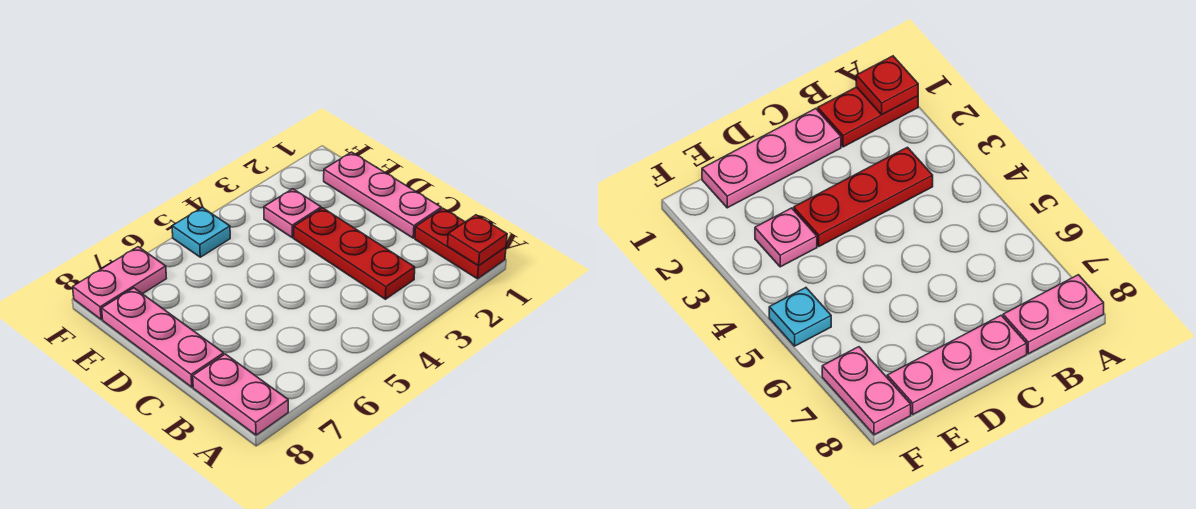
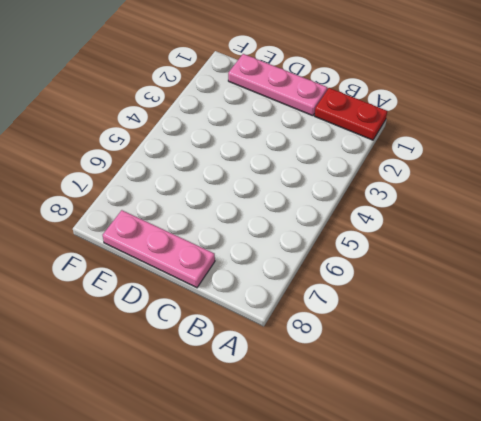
none -> pink plate A8:B8 level 1
none -> red plate B3:D3 level 1

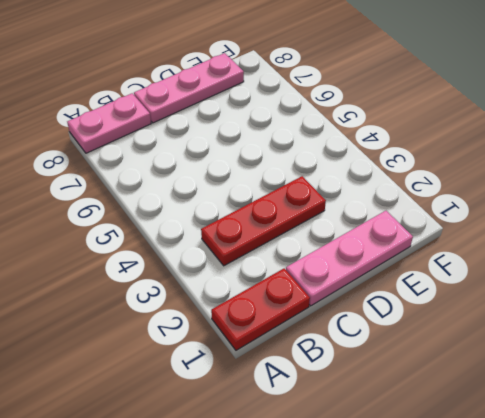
none -> pink plate E3 level 1
none -> cyan plate F5 level 1

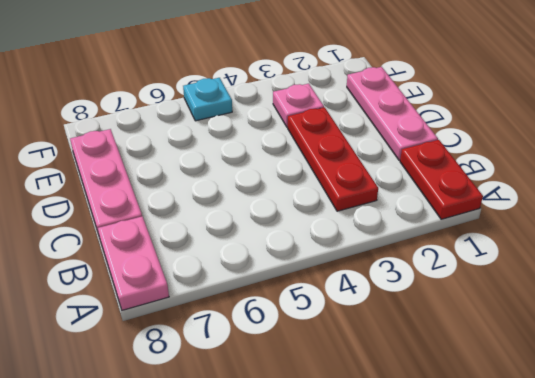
none -> pink plate F7:F8 level 1
none -> red plate A1 level 2

